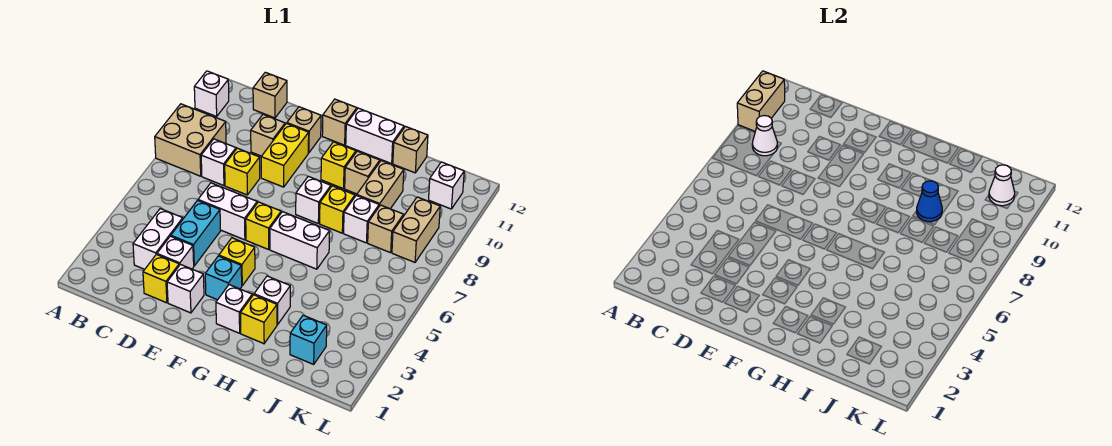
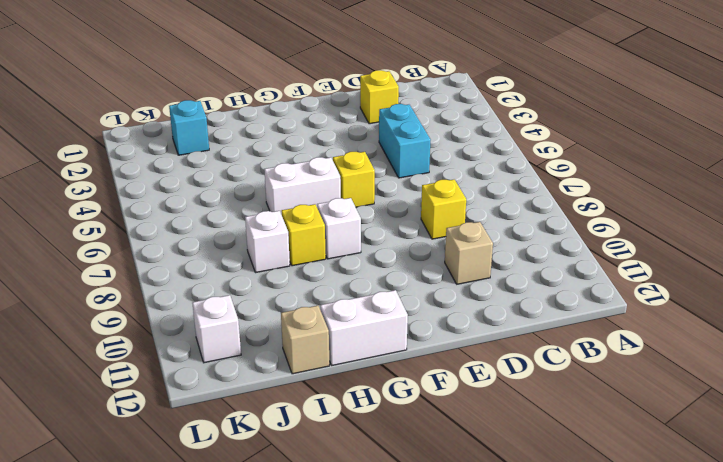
none -> tan brick A8:B9 level 1
none -> white brick A11 level 1
none -> white brick C3:C4 level 1
none -> white brick C8 level 1

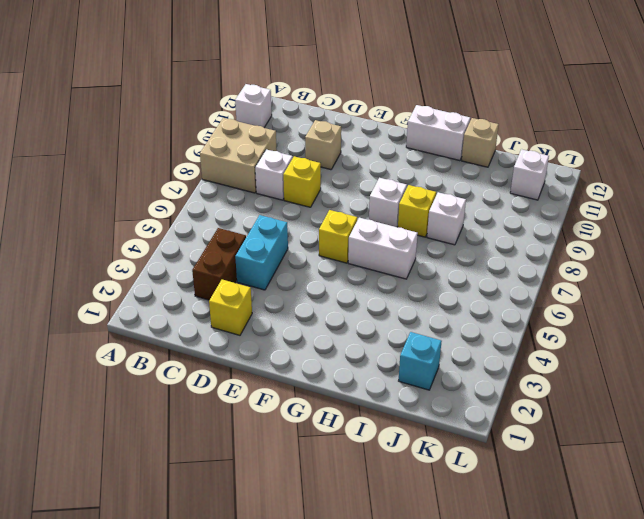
brown brick C3:C4 level 1 -> white brick C3:C4 level 1
none -> tan brick C12 level 1
none -> white brick D3 level 1
none -> white brick D6:E6 level 1
none -> white brick E2 level 1

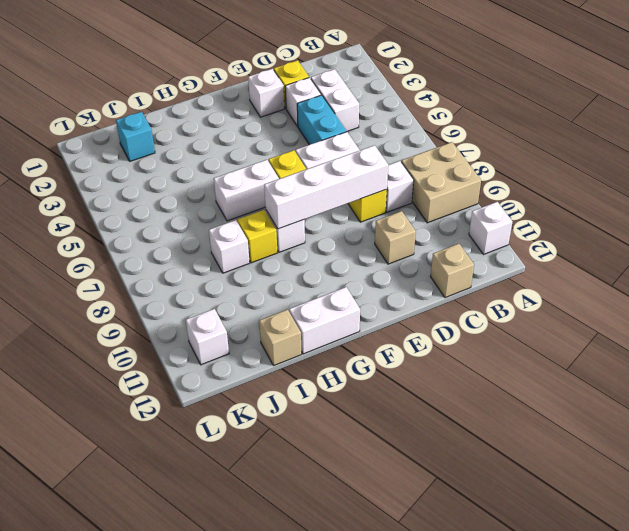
white brick D8:G8 level 2 -> none
none -> yellow brick E9:E10 level 1
none -> tan brick E11 level 1
none -> cyan brick F3 level 1
none -> yellow brick F4 level 1

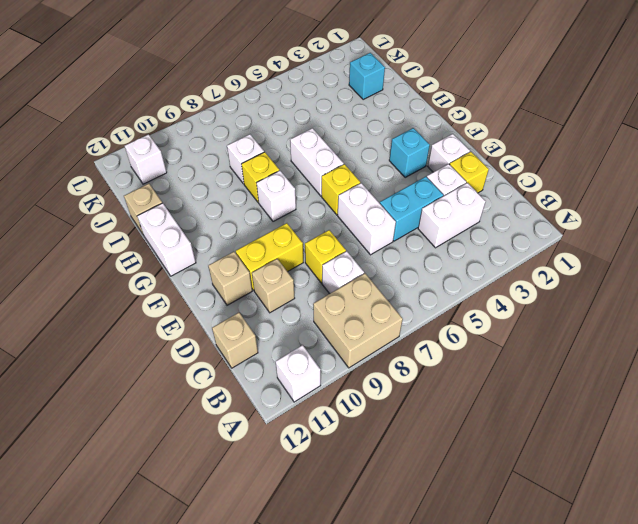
none -> yellow brick F4 level 1
none -> tan brick F12 level 1
none -> white brick G2 level 1
none -> yellow brick G10 level 1

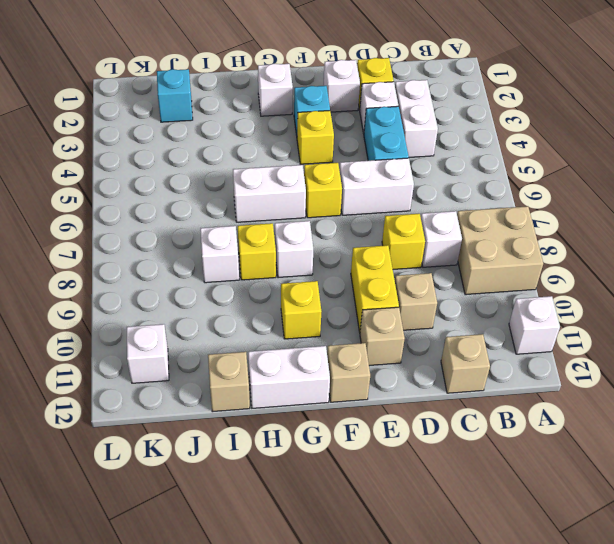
none -> yellow brick H2 level 1
none -> white brick H3 level 1
none -> tan brick H10 level 1
none -> tan brick I9:I10 level 1

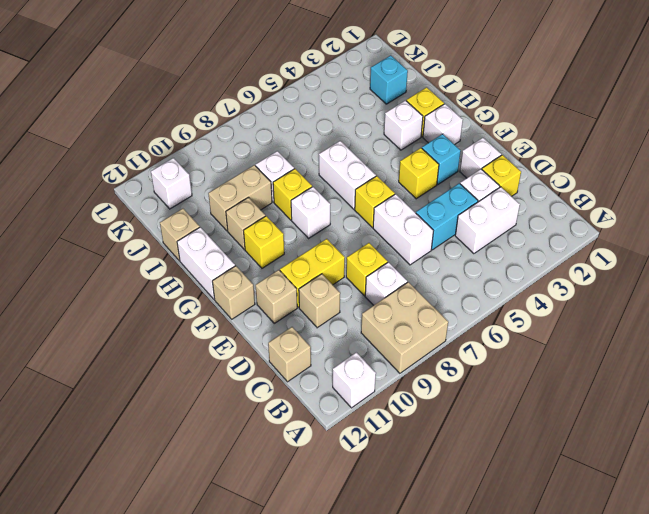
none -> tan brick J8 level 1
none -> tan brick K8:K9 level 1
none -> tan brick A10:A11 level 2
none -> white cone B9 level 2

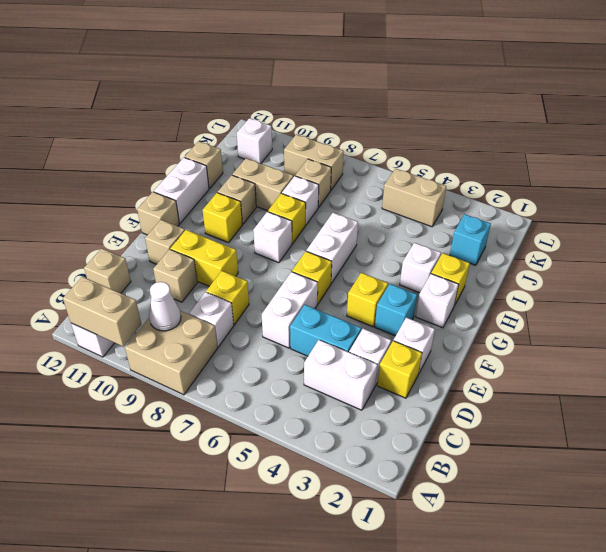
tan brick K4:K5 level 1 -> none
none -> blue cone I9 level 2
none -> white cone K11 level 2

